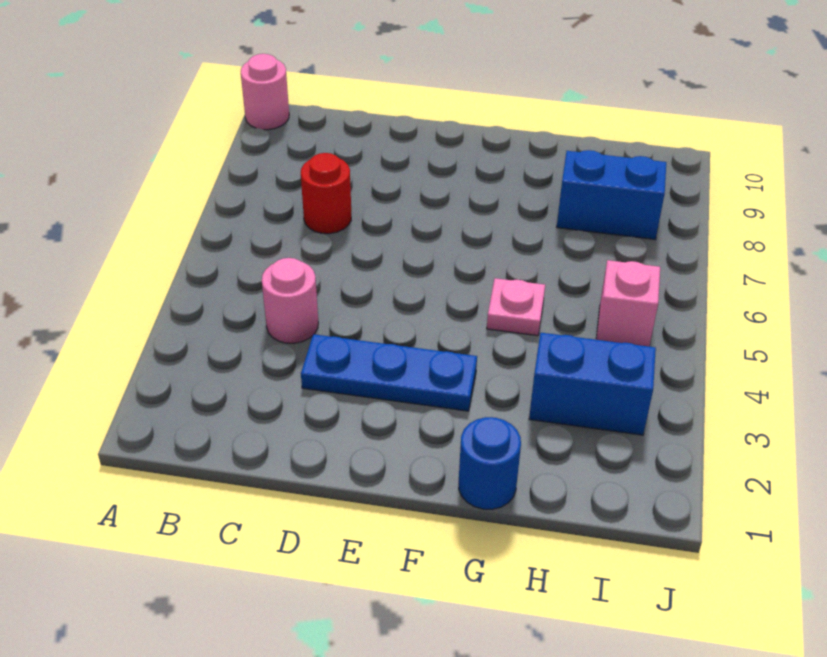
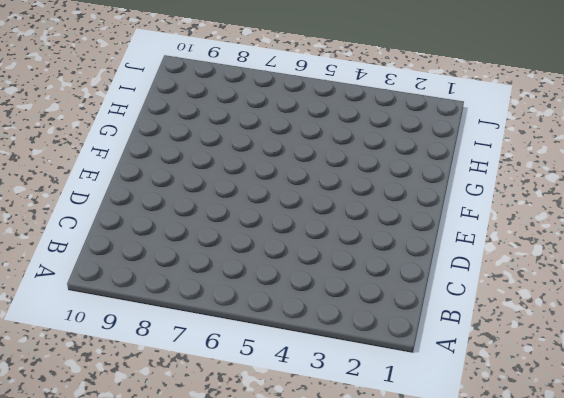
none -> pink round brick A10 level 1
none -> pink round brick C4 level 1

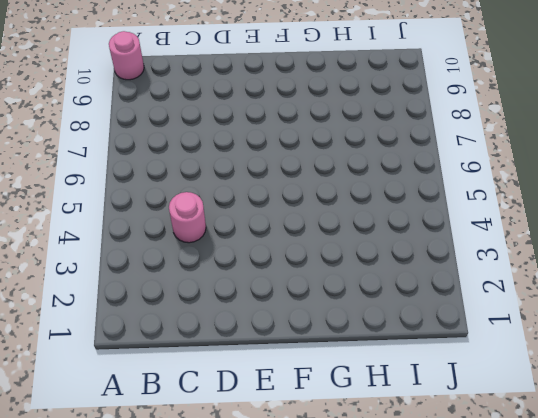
none -> red round brick C7 level 1
none -> blue plate D3:F3 level 1

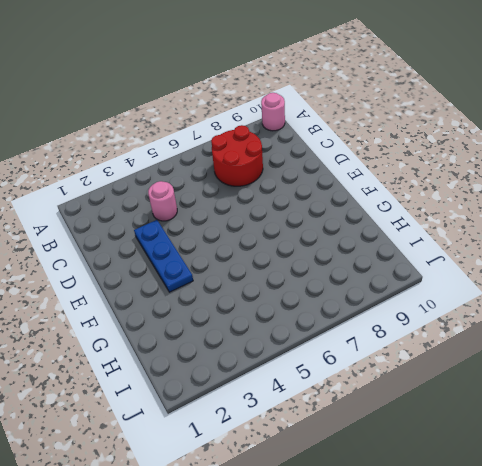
red round brick B7:C8 level 1 -> red round brick C7 level 1
none -> blue round brick G1 level 1
none -> pink plate G5 level 1

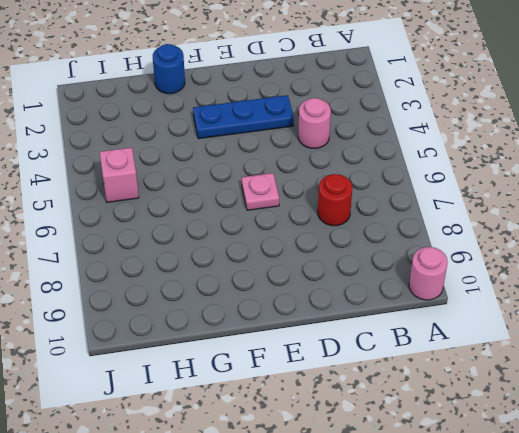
pink plate E6 level 1 -> pink plate G5 level 1
none -> blue brick H3:I3 level 1
none -> blue brick H8:I8 level 1

